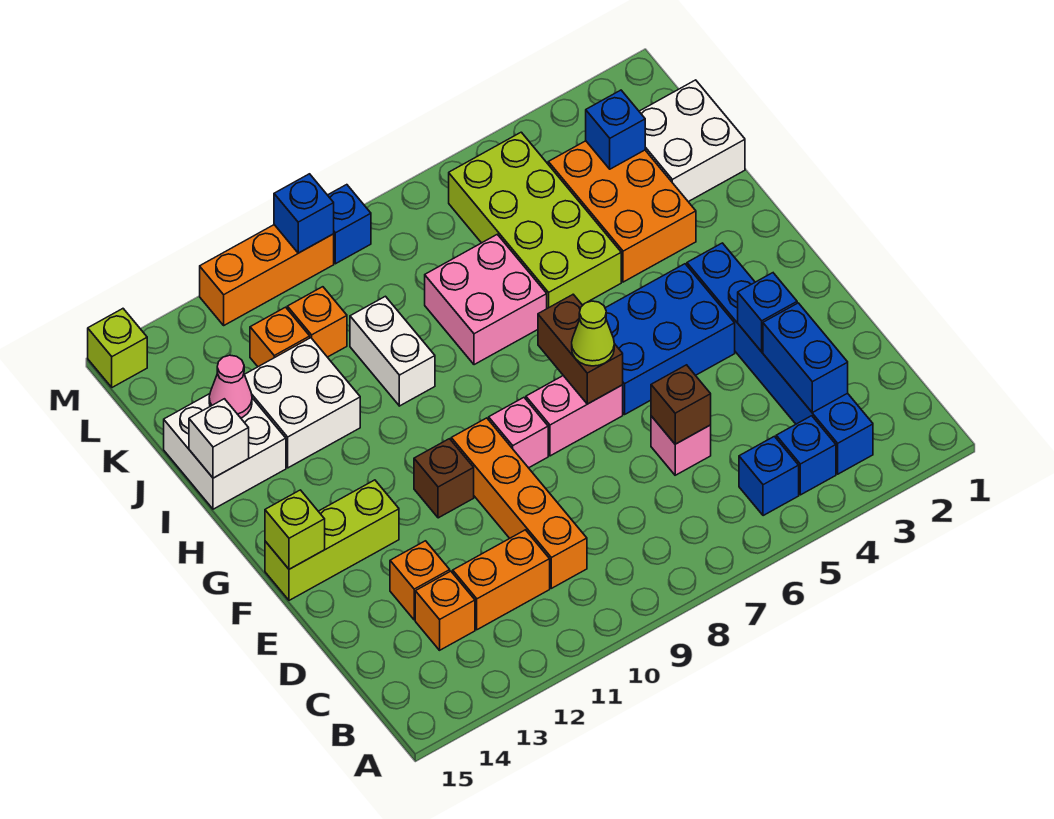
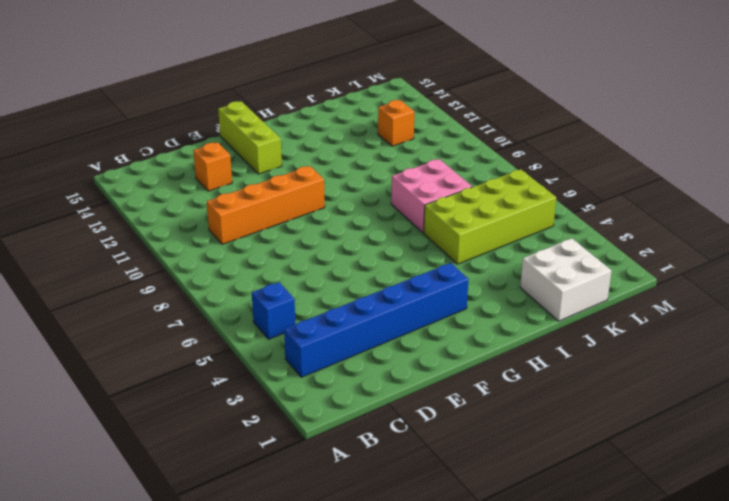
none -> blue brick B4 level 1
none -> orange brick C11:C12 level 1
none -> orange brick C13 level 1
none -> pink brick D6 level 1

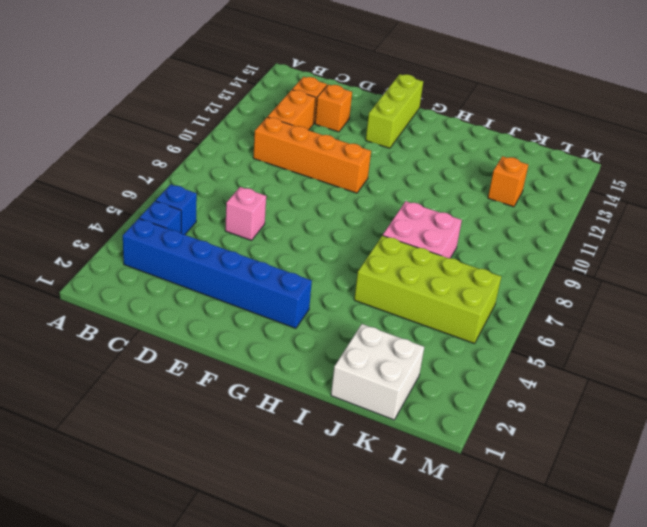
none -> blue brick F4:G6 level 1
none -> pink brick F7:F8 level 1
none -> pink brick F9 level 1
none -> brown brick F11 level 1

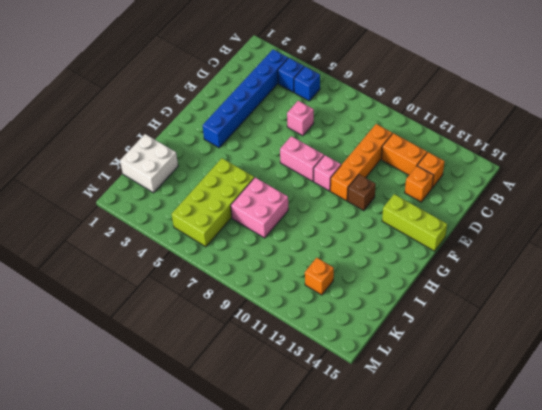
none -> blue brick F4:G6 level 1
none -> orange brick I3:K4 level 1
none -> white brick I10:J10 level 1
none -> white brick I12:J13 level 1

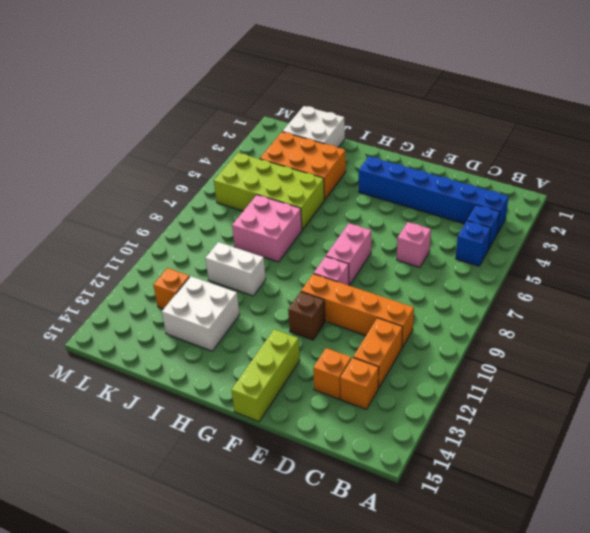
none -> blue brick F4:G6 level 1
none -> white brick I14:J15 level 1
none -> orange brick K11 level 1
none -> blue brick M9 level 1

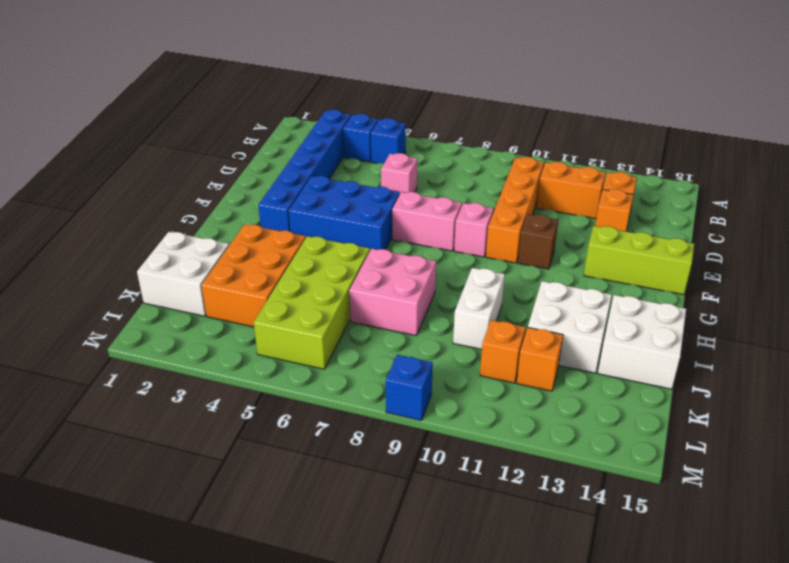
none -> orange brick M10:M12 level 1
none -> lime brick M15 level 1
none -> blue brick C3:D3 level 2
none -> brown brick D6 level 2

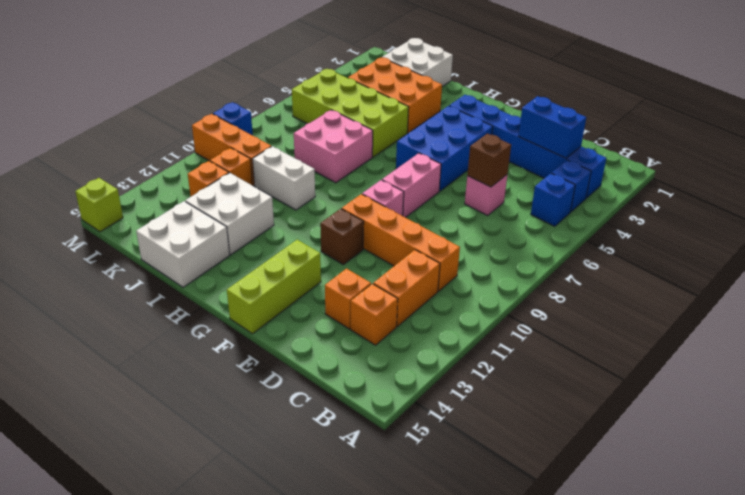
orange brick K10:M10 level 1 -> orange brick M10:M12 level 1
none -> blue brick E3 level 2
none -> brown brick F7:G7 level 2
none -> lime brick F15 level 2
none -> white brick I15 level 2

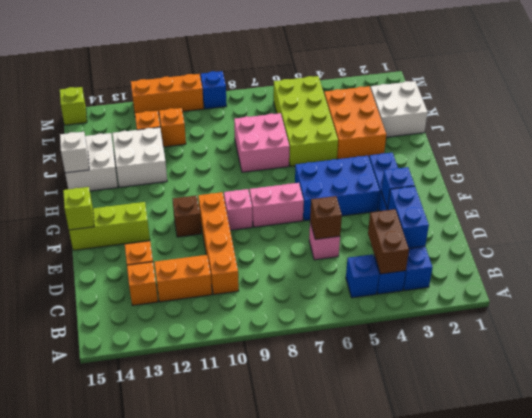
brown brick B4:C4 level 2 -> brown brick F7:G7 level 2
none -> white brick I10:J10 level 1
none -> pink cone J14 level 2
none -> blue brick K3 level 2
none -> blue brick M10 level 2

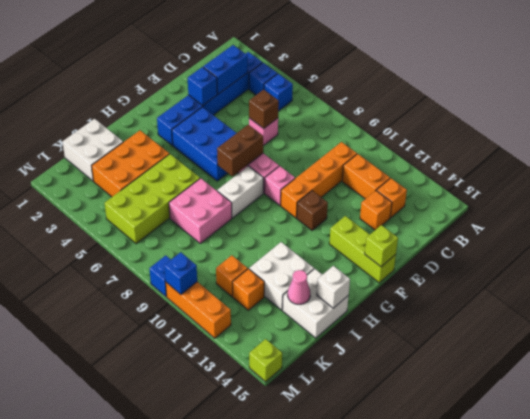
white brick G8:H8 level 1 -> white brick I10:J10 level 1
none -> blue brick K3 level 2
none -> lime cone F7 level 3

